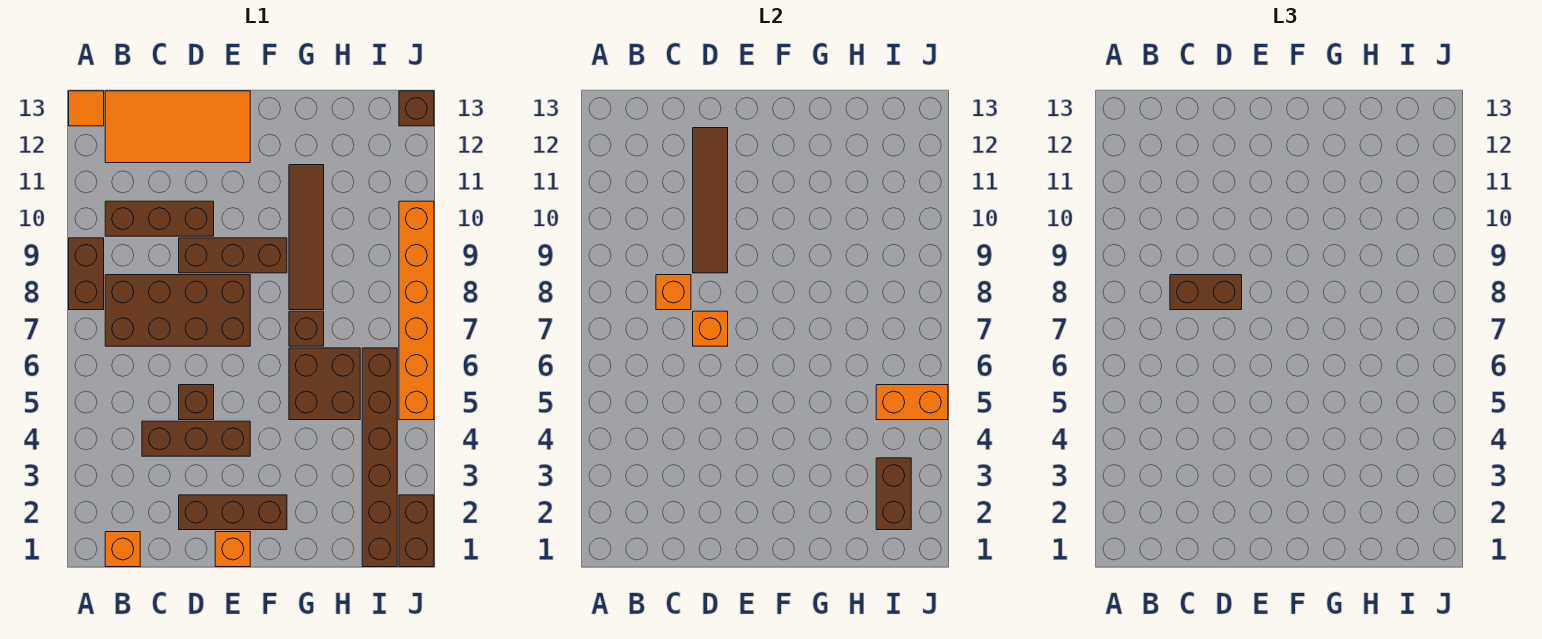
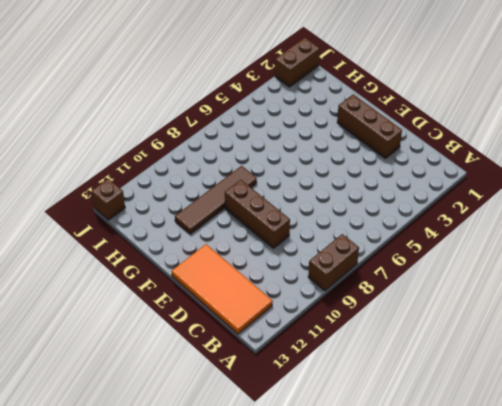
none -> orange tile A13 level 1
none -> orange brick B1 level 1
none -> brown brick B7:E8 level 1

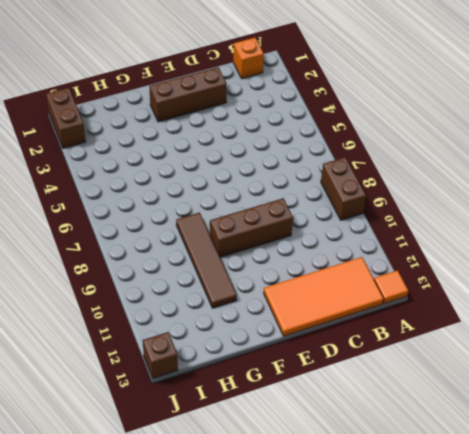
none -> brown brick B7:E8 level 1
none -> brown brick B10:D10 level 1
none -> brown brick C4:E4 level 1

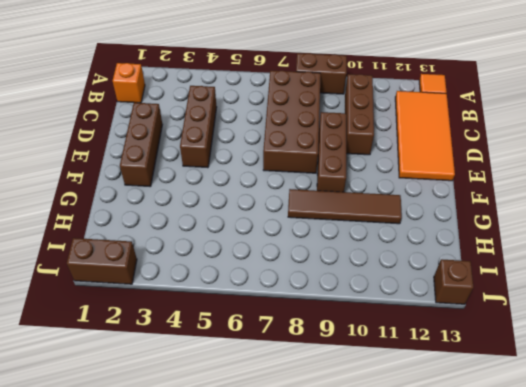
none -> brown brick D5 level 1
none -> orange brick E1 level 1
none -> brown brick G5:H6 level 1

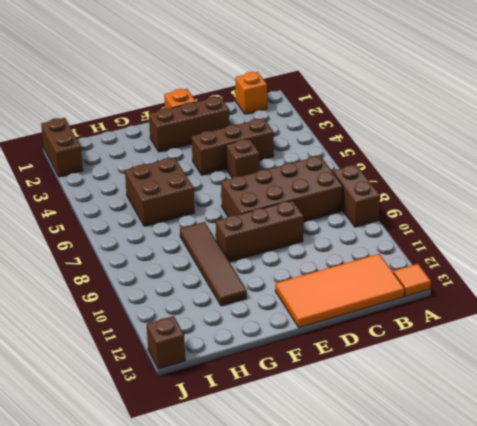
none -> brown brick B10:D10 level 1
none -> brown brick G7 level 1
none -> brown brick I1:I6 level 1

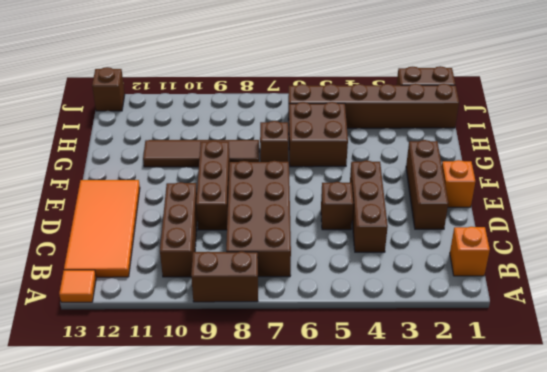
none -> orange brick J5:J10 level 1
none -> orange brick C8 level 2
none -> orange brick D7 level 2

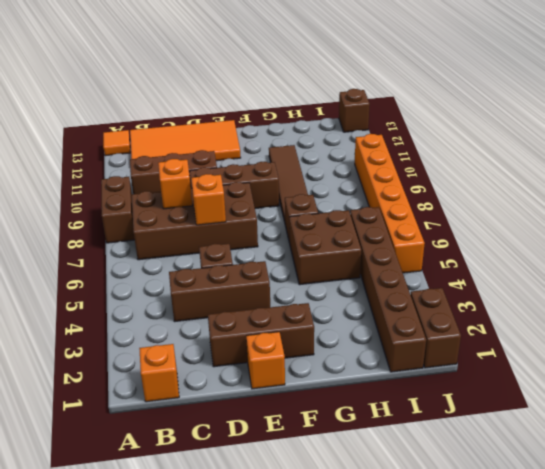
none -> brown tile D9:D12 level 2
none -> brown brick I2:I3 level 2
none -> orange brick I5:J5 level 2

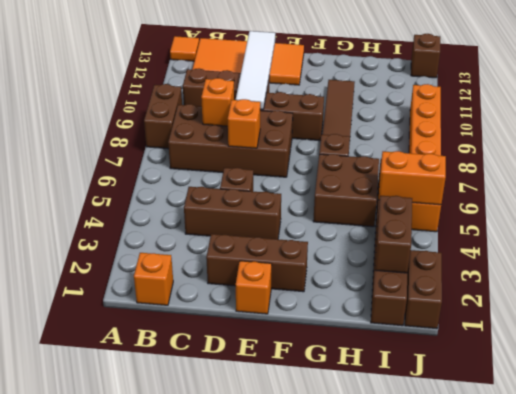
white tile D9:D12 level 2 -> brown tile D9:D12 level 2
none -> brown brick C8:D8 level 3

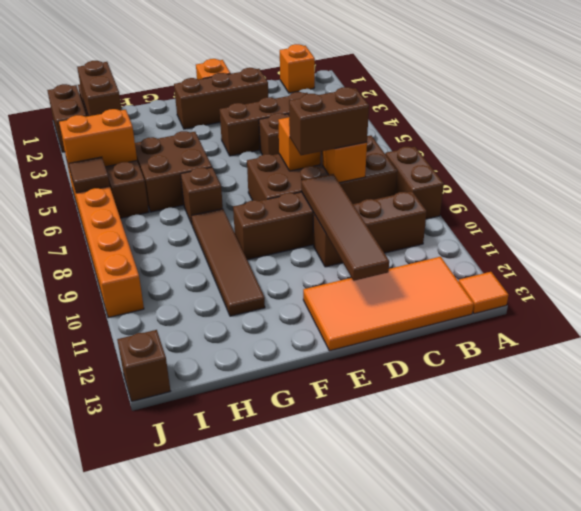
brown tile J6 level 2 -> none

